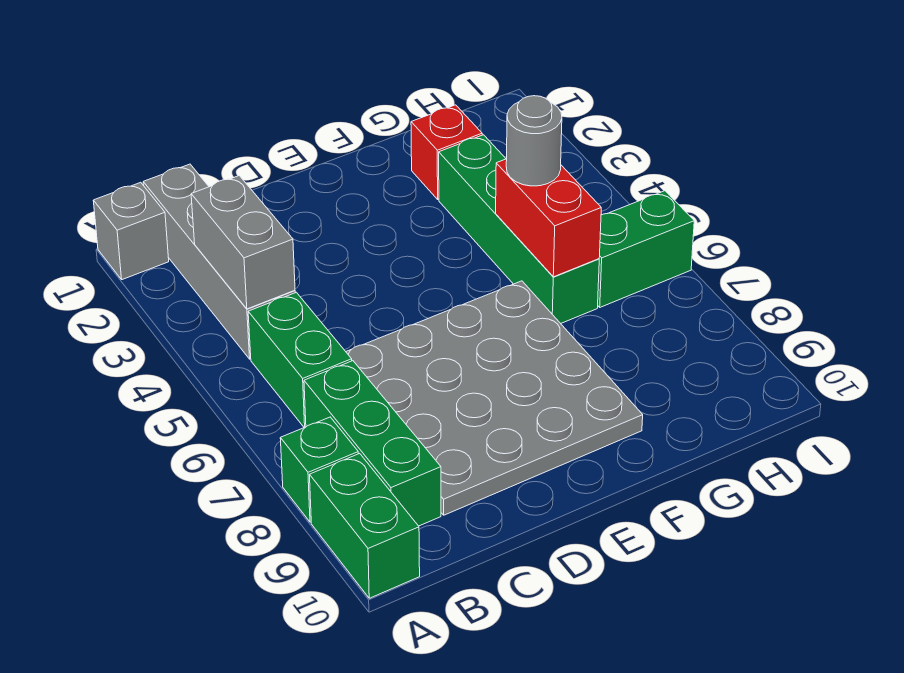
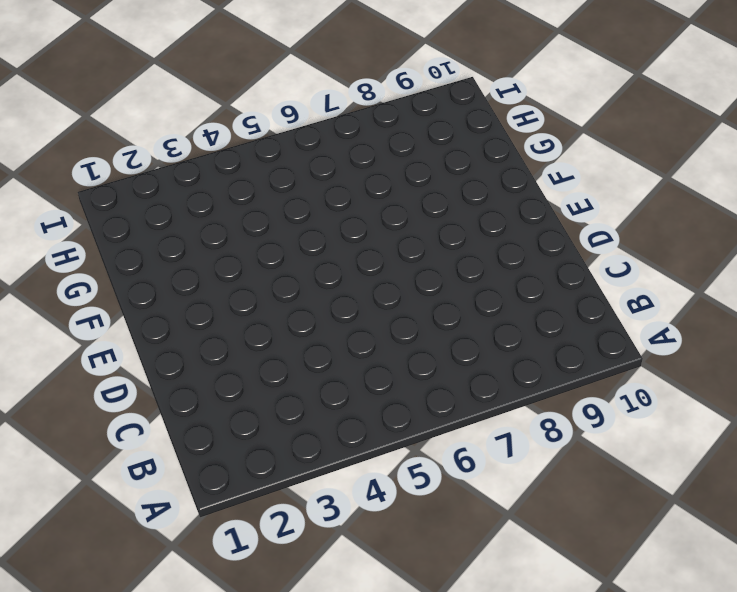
none -> grey brick A1 level 1
none -> green brick A8 level 1
none -> green brick A9:A10 level 1

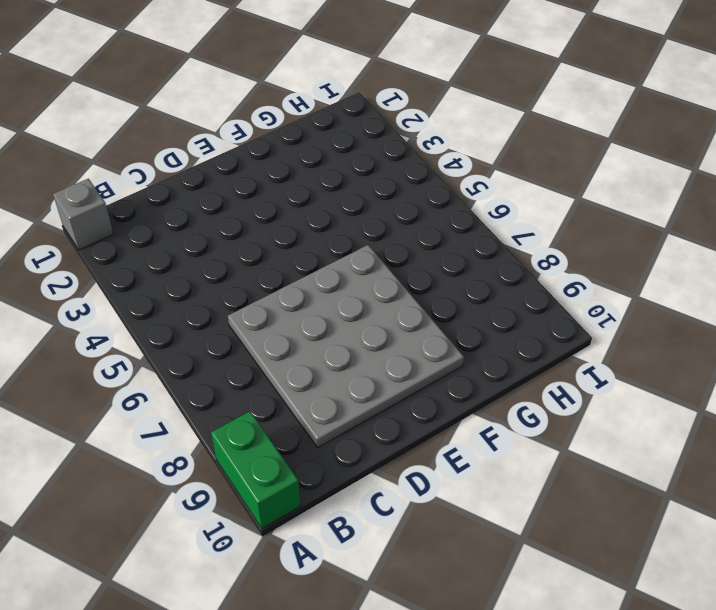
none -> green brick A8 level 1
none -> grey brick B1:B4 level 1
none -> green brick B5:B6 level 1

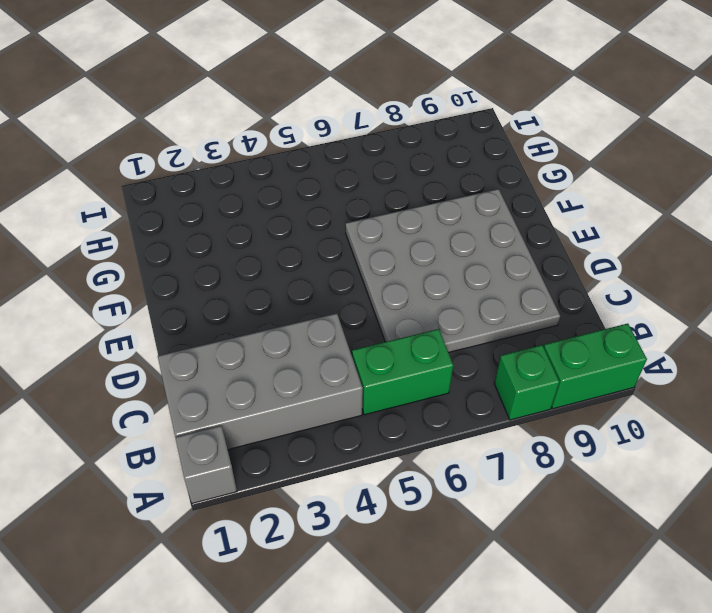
grey brick B1:C4 level 1 -> grey brick B1:B4 level 1
none -> green brick B7:B9 level 1
none -> red brick G2 level 1
none -> green brick G3:G6 level 1

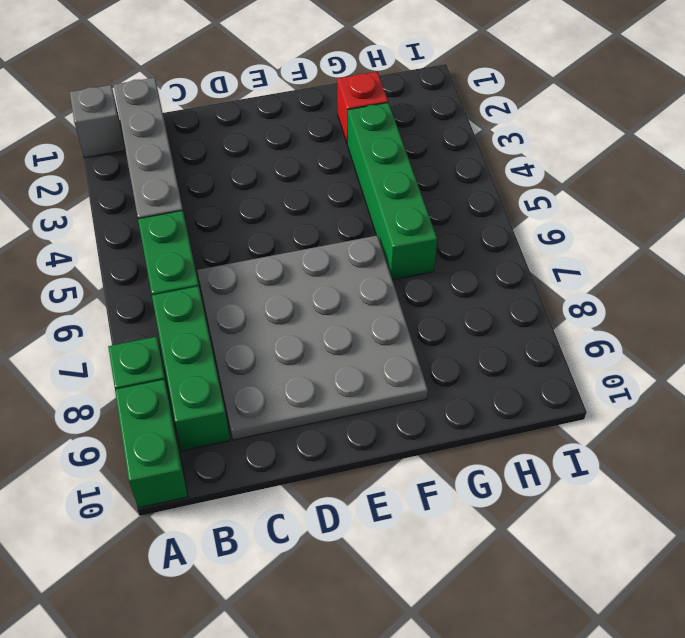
none -> green brick H6:I6 level 1
none -> grey brick B3:B4 level 2
none -> red brick G5:G6 level 2

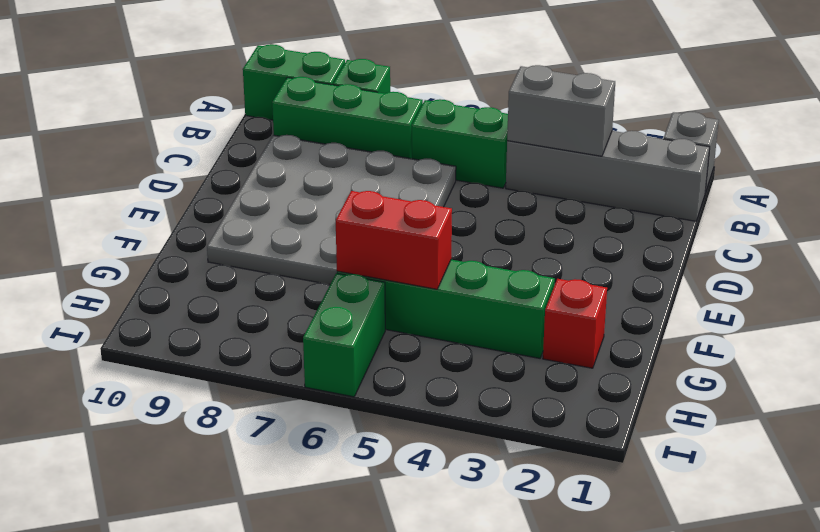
none -> grey round brick G5 level 3

